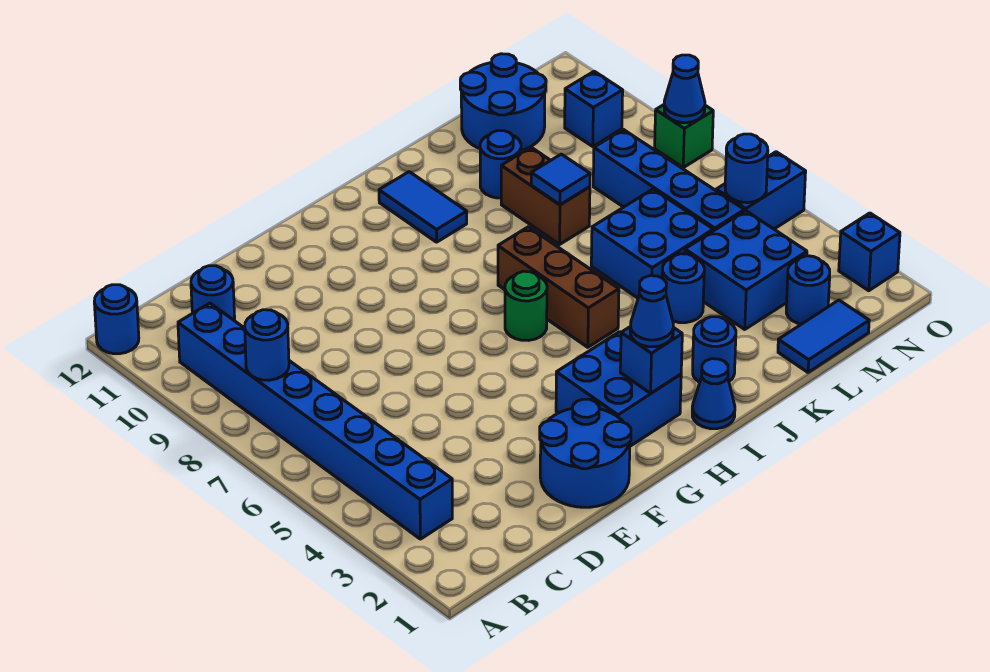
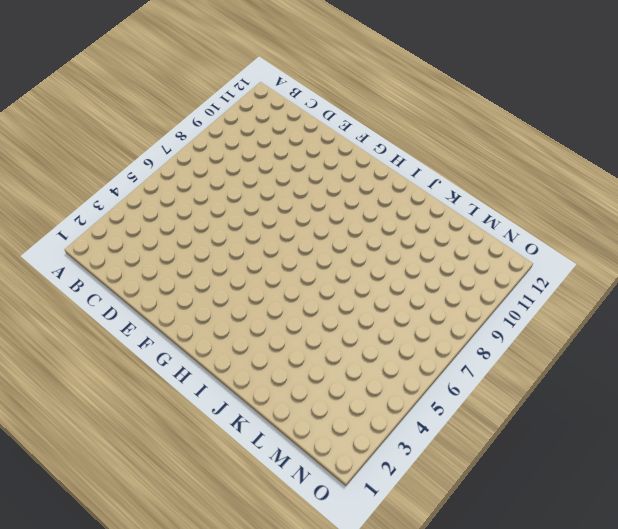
none -> blue round brick A12 level 1
none -> blue brick B3:B10 level 1
none -> blue round brick C11 level 1

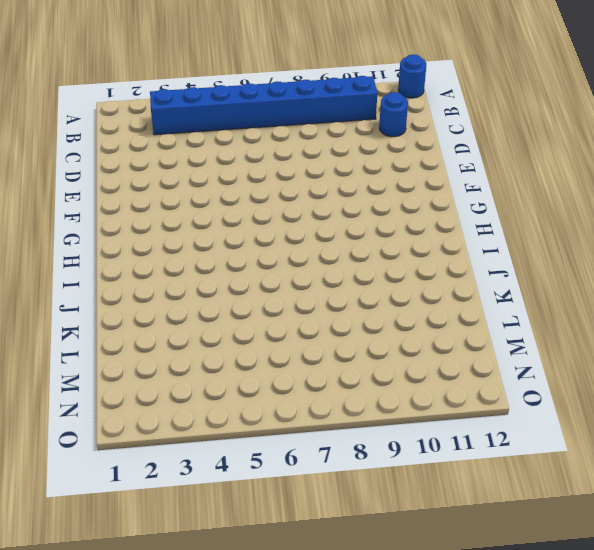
none -> blue round brick E1:F2 level 1
none -> blue brick G2:H3 level 1
none -> green round brick H6 level 1

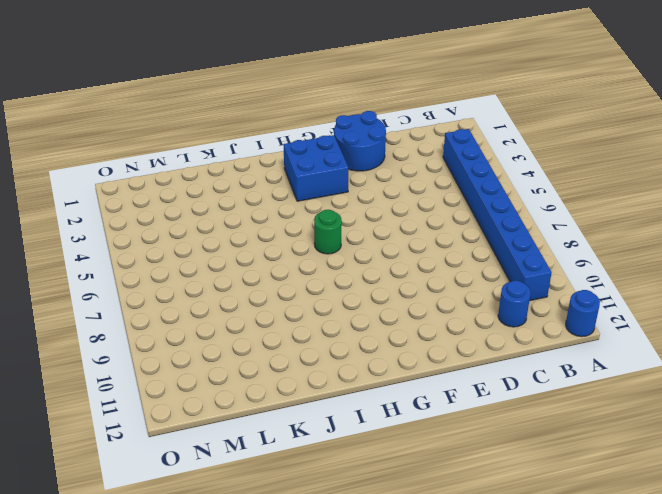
none -> blue cone I1 level 1
none -> brown brick I5:I7 level 1
none -> blue tile I10:I11 level 1

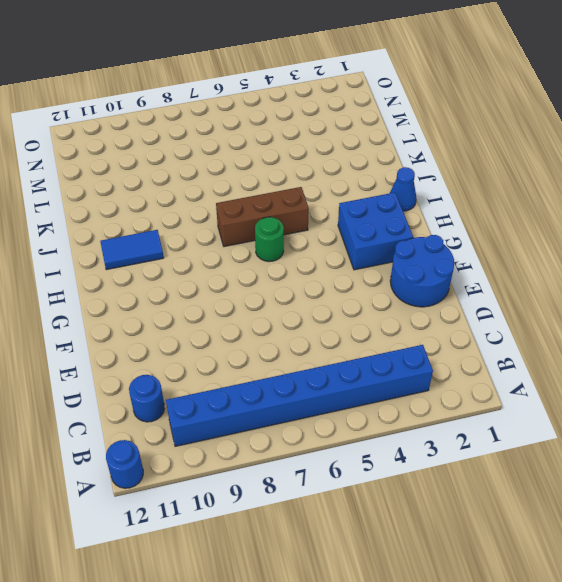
none -> blue round brick J2 level 1
none -> blue round brick K4 level 1
none -> blue brick K5:L6 level 1

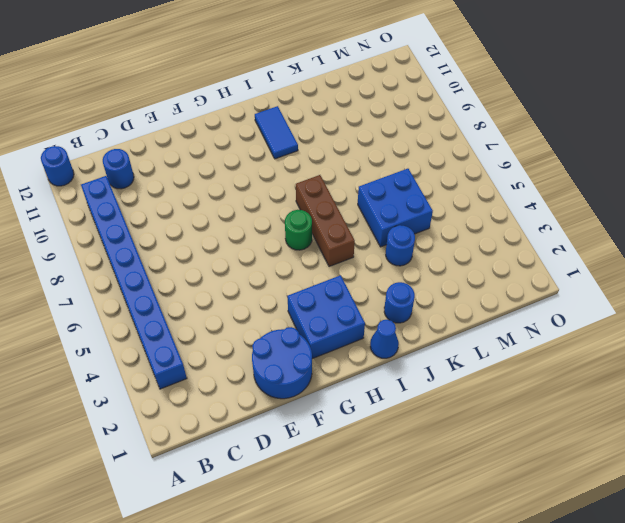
none -> brown brick K8:K9 level 1
none -> blue round brick K10 level 1
none -> blue tile L1:M1 level 1

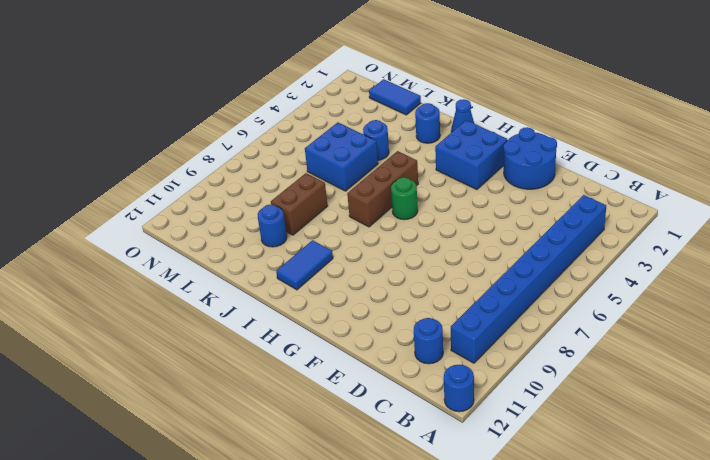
none -> blue brick L3:M4 level 1
none -> blue round brick L11:M12 level 1
none -> blue round brick M2 level 1

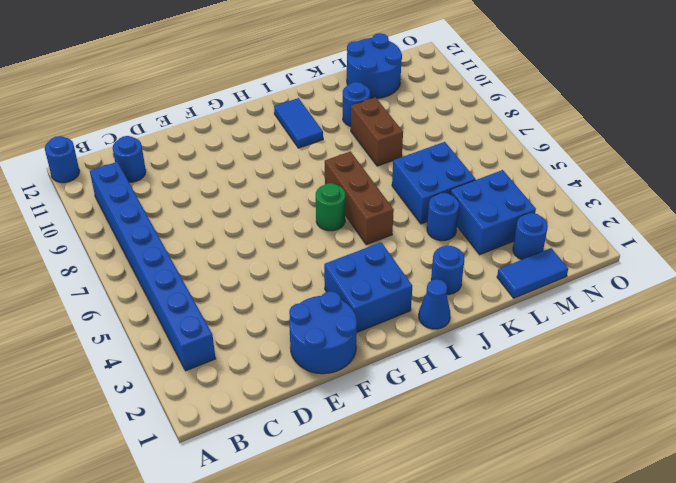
none -> blue brick M5:M8 level 1
none -> blue brick N5:O5 level 1
none -> blue brick N10 level 1

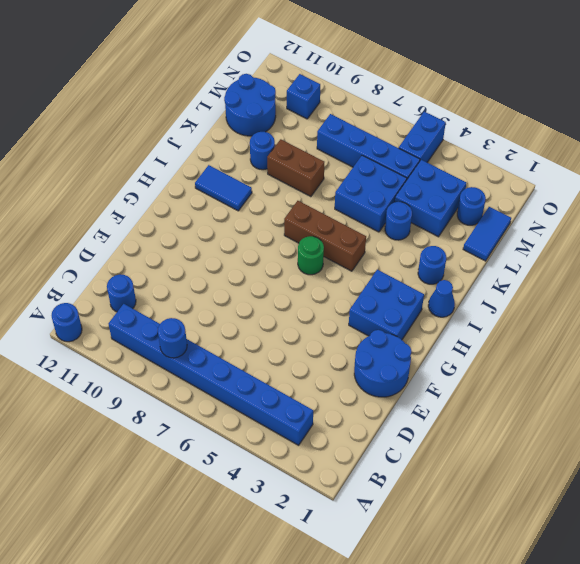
none -> blue brick O2 level 1
none -> green brick O8 level 1
none -> blue brick H2 level 2

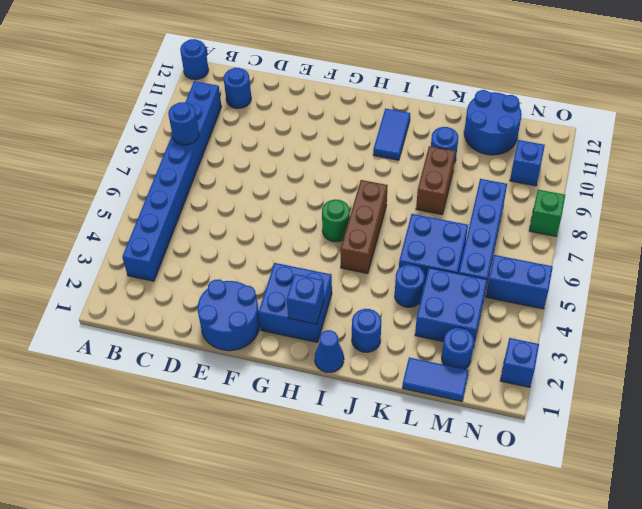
none -> blue tile K8 level 2
none -> blue round brick N5 level 2
none -> blue cone O8 level 2

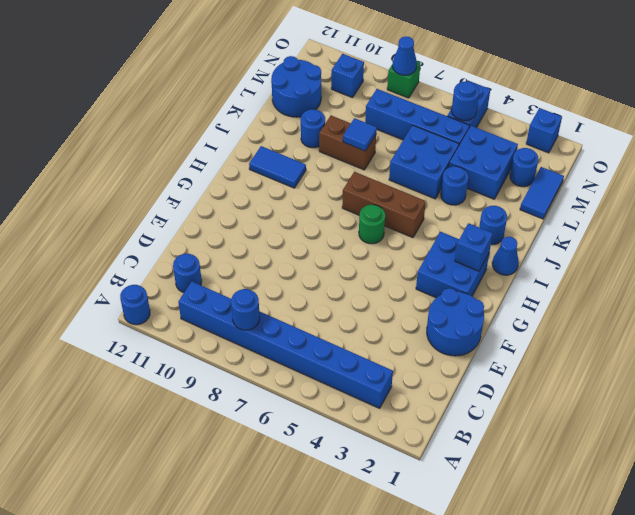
none -> blue cone H2 level 3

